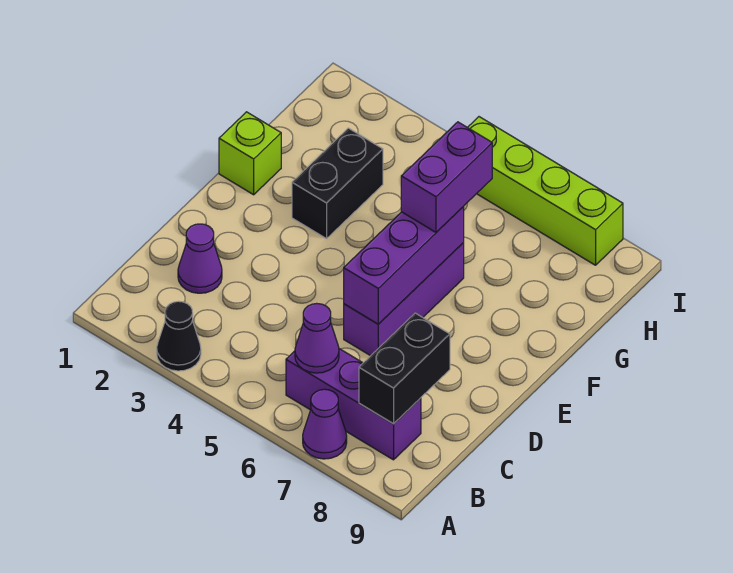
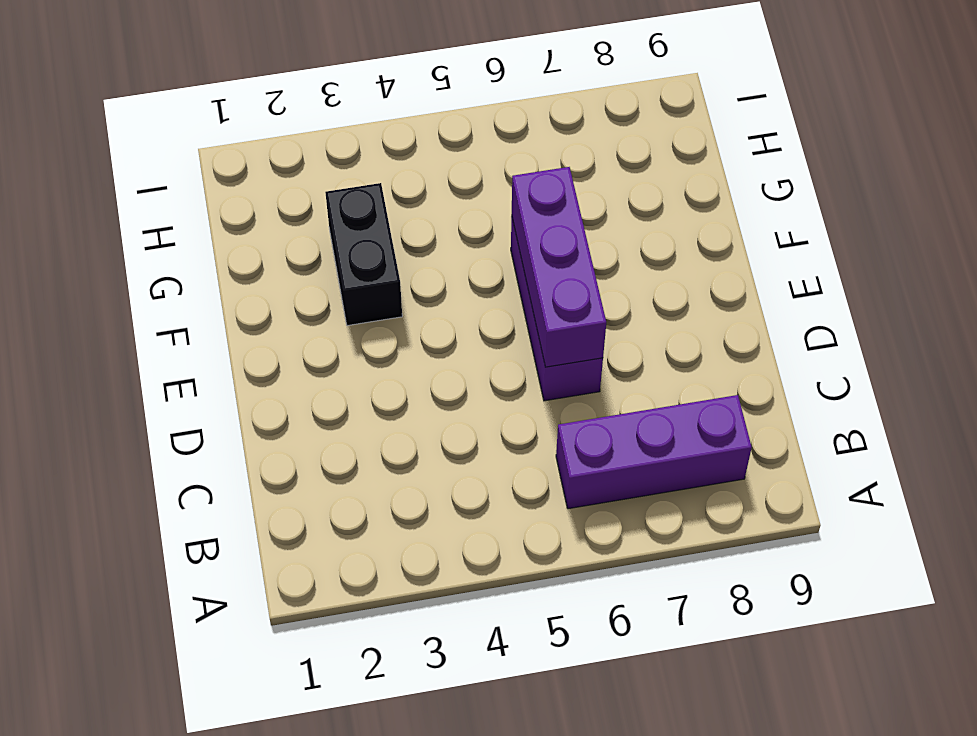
none -> black cone A3 level 1
none -> purple cone A7 level 1
none -> purple cone C2 level 1

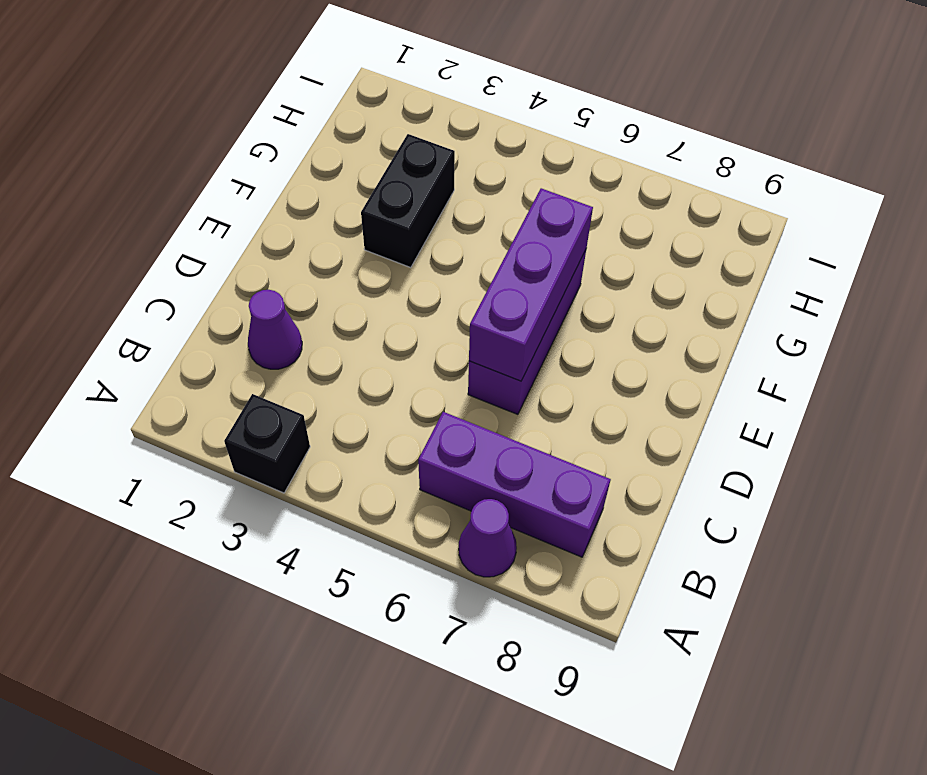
black brick A3 level 1 -> black cone A3 level 1
none -> lime brick F1 level 1
none -> lime brick I5:I8 level 1
none -> purple cone B6 level 2

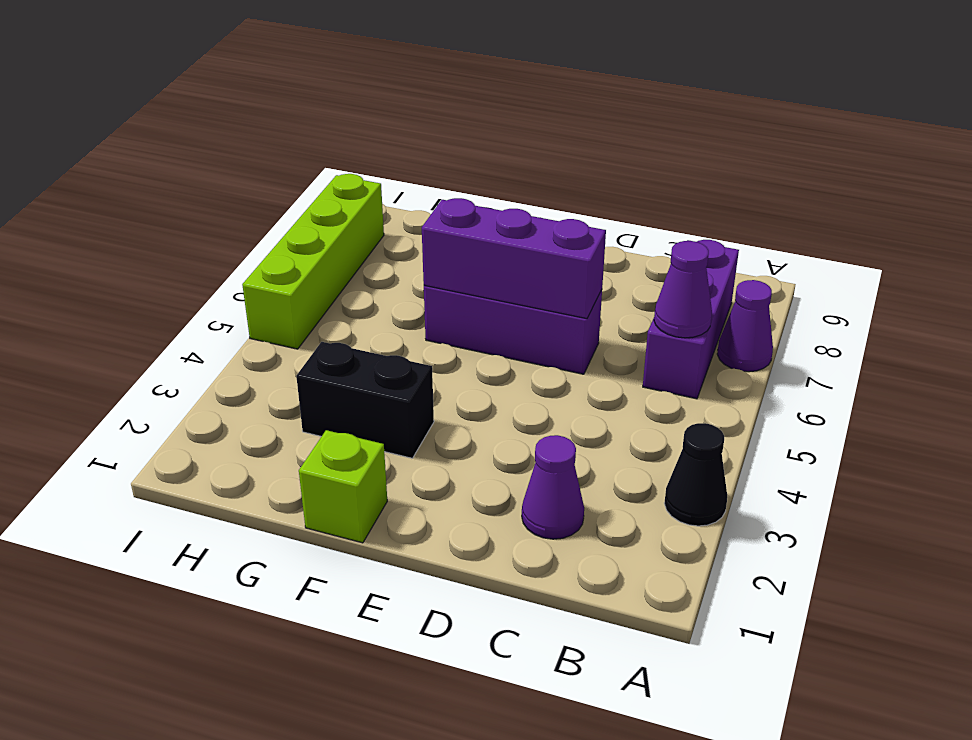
none -> black brick B8:C8 level 2
none -> purple brick F6:G6 level 3

